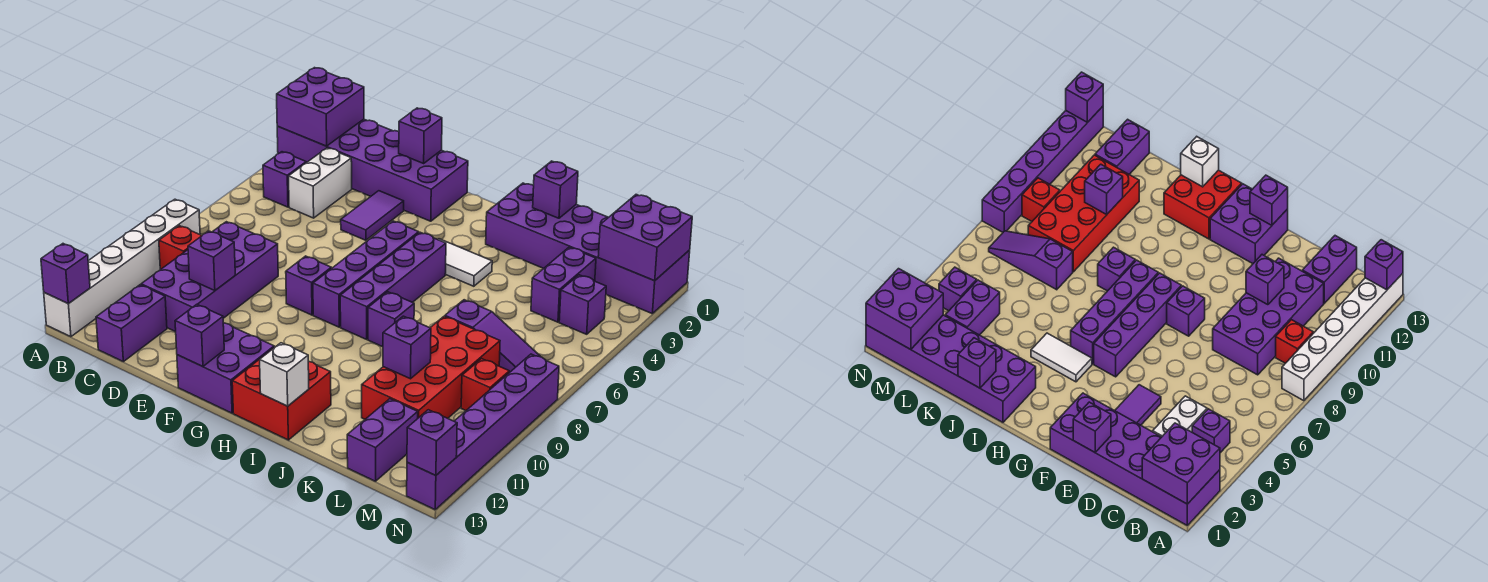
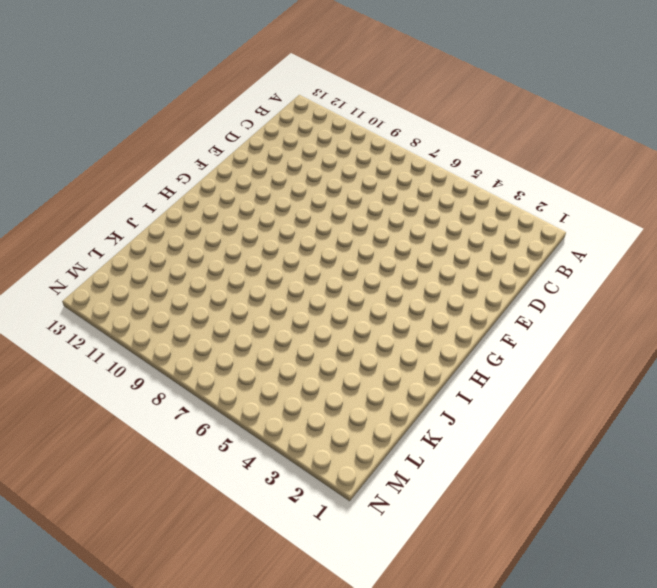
none -> purple brick A1:F2 level 1
none -> white brick A8:A13 level 1
none -> purple brick B4 level 1
none -> red brick B9 level 1

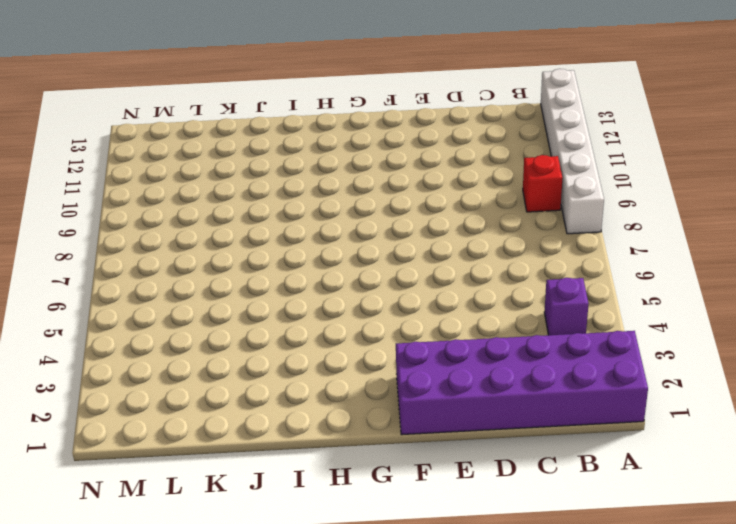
none -> white brick C3:C4 level 1
none -> purple brick C8:D11 level 1
none -> purple brick C12:C13 level 1
none -> purple tile E3:E4 level 1

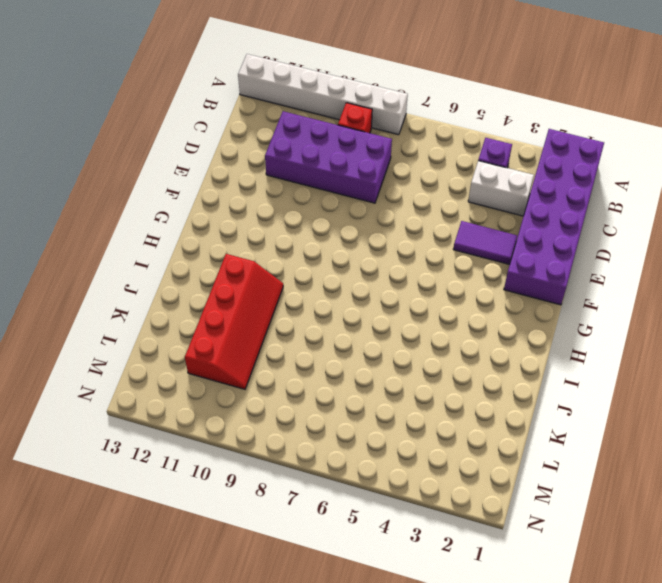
red slope I10:L11 level 1 top 11 -> red brick K8:L11 level 1
none -> purple brick C12:C13 level 1
none -> purple brick F8 level 1
none -> purple brick F12:G13 level 1
none -> purple brick G5:G8 level 1

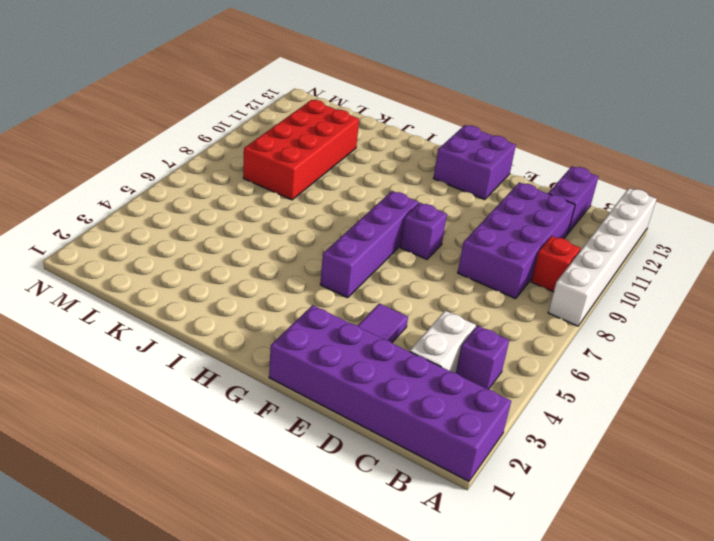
none -> white tile H4:I4 level 1
none -> purple brick H5:H8 level 1
none -> red brick H12:I13 level 1
none -> purple brick I1:N2 level 1

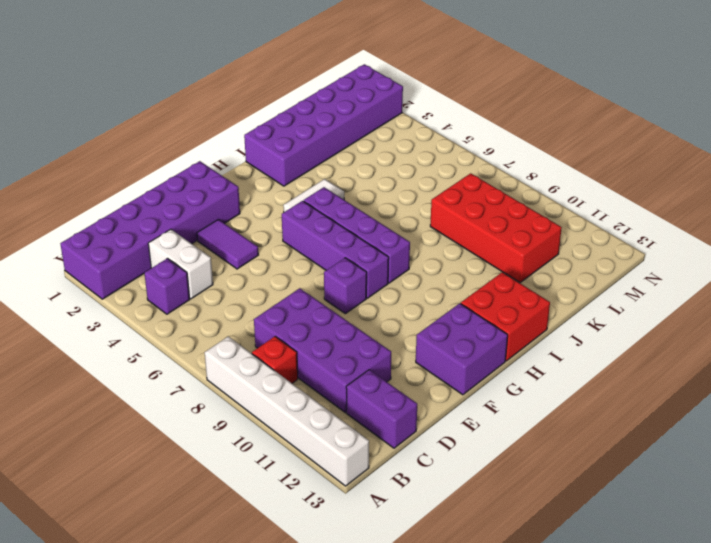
none -> purple brick I8 level 1
none -> purple slope K7:M7 level 1 top K
none -> purple brick L3:L4 level 1
none -> purple brick L12:L13 level 1

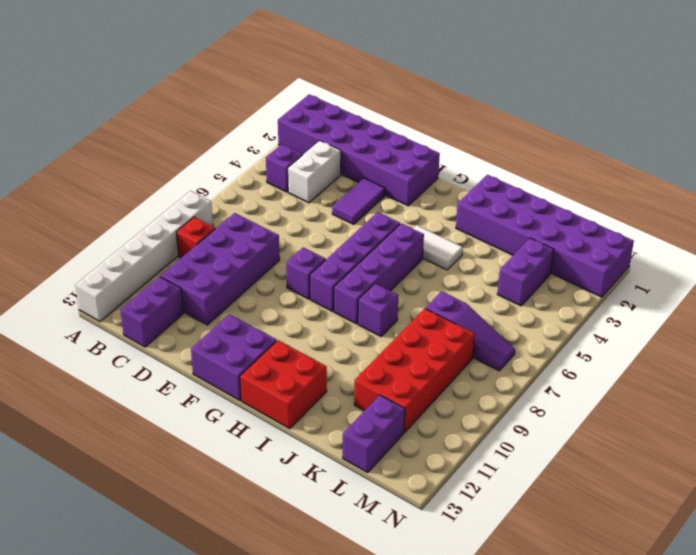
none -> purple brick M4 level 1
none -> red brick M9 level 1
none -> purple brick N8:N13 level 1
none -> purple brick A1:B2 level 2

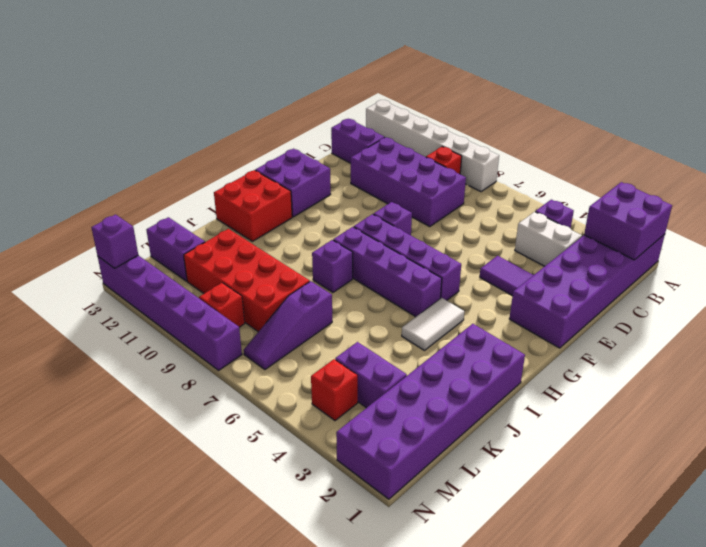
red brick M4 level 1 -> purple brick M4 level 1
none -> purple brick A13 level 2
none -> purple brick D10 level 2
none -> purple brick E1 level 2
none -> purple brick F13 level 2

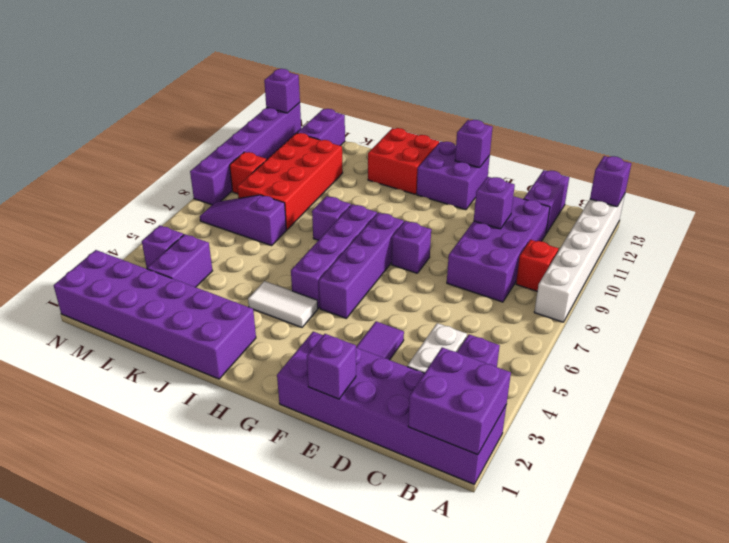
none -> white brick I13 level 2
none -> purple brick J1 level 2
none -> purple brick K10 level 2
none -> purple brick M1:N2 level 2

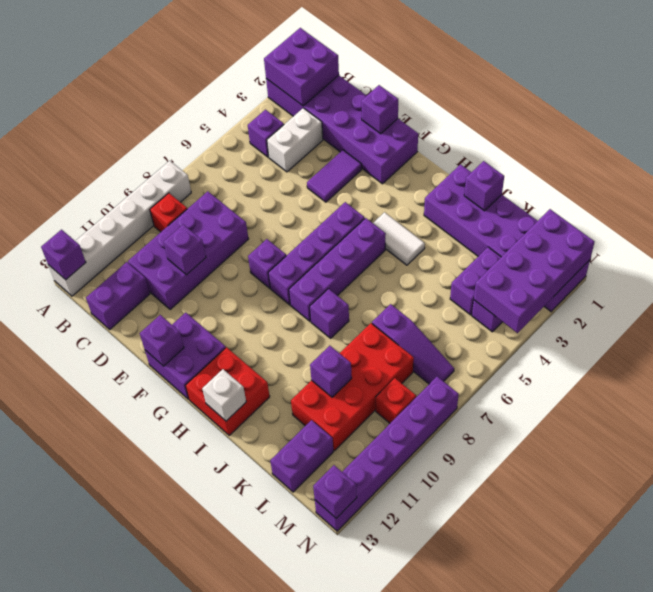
purple brick M1:N4 level 2 -> purple brick M1:N2 level 2

